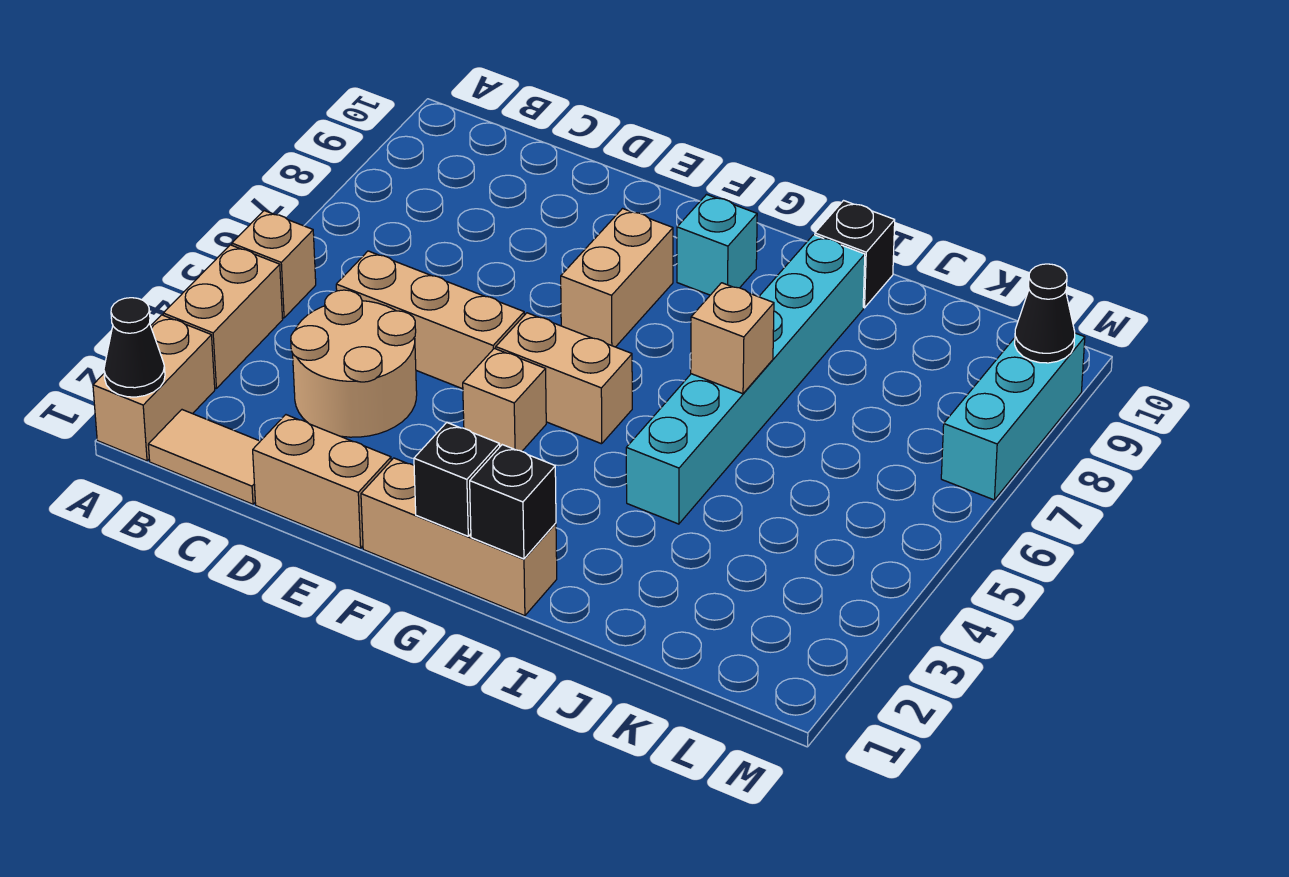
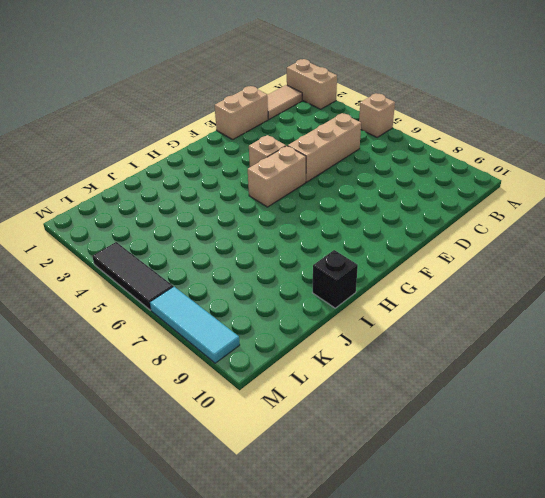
black tile M4:M6 level 1 -> none
cyan tile M7:M9 level 1 -> cyan brick M7:M9 level 1
none -> tan brick A3:A4 level 1
none -> tan round brick C3:D4 level 1
none -> tan brick F1:H1 level 1

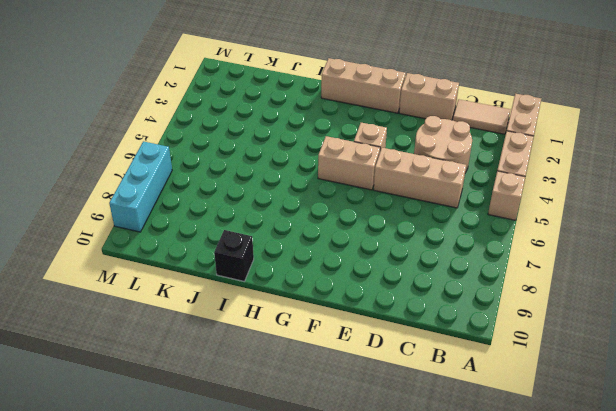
none -> tan brick F7:F8 level 1
none -> cyan brick G9 level 1
none -> cyan brick I4:I9 level 1

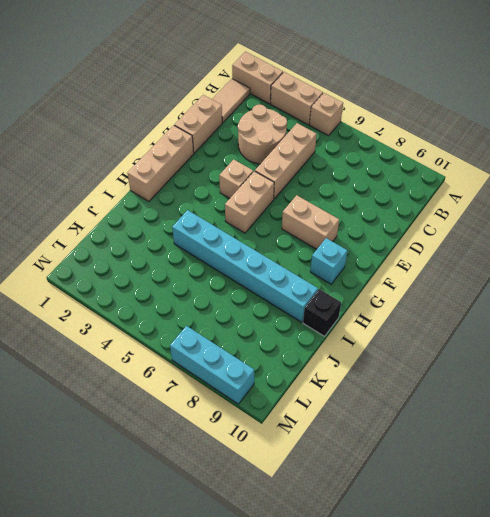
none -> black cone A1 level 2
none -> black brick G1 level 2
none -> black brick H1 level 2

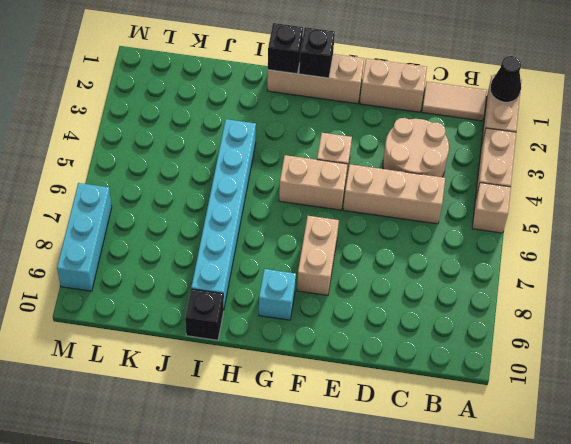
none -> tan brick I6 level 2
none -> black cone M9 level 2

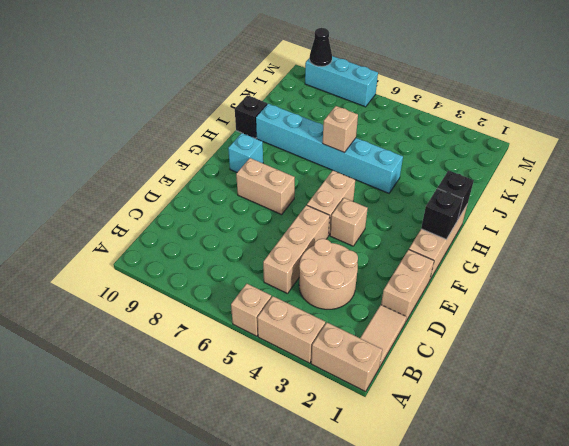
none -> black cone A1 level 2

